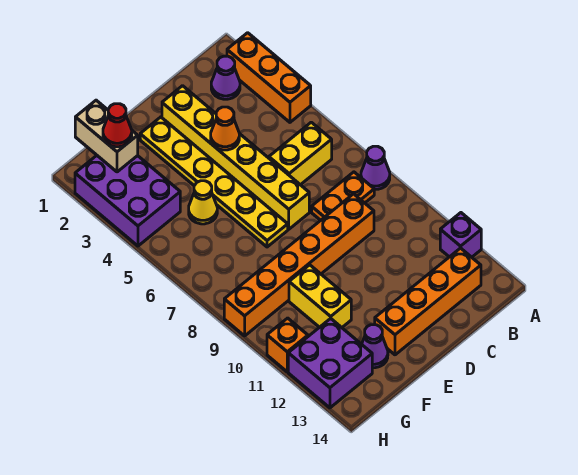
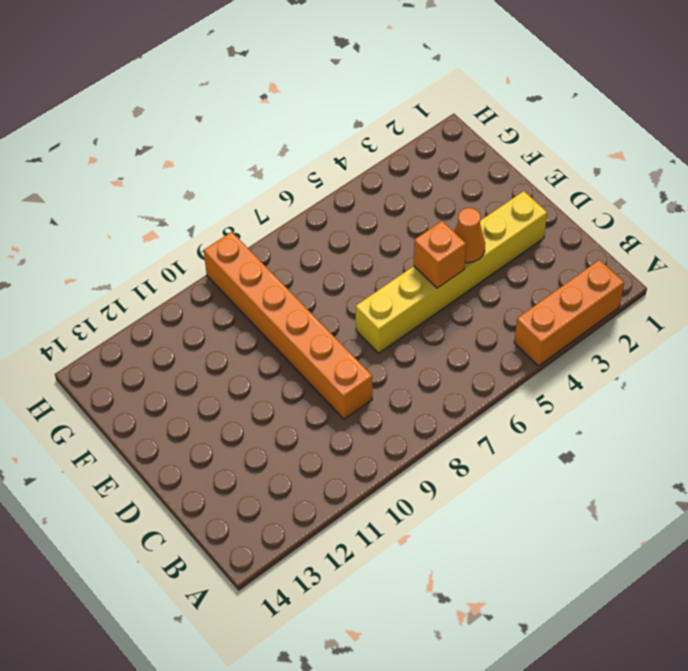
orange brick D5 level 2 -> orange brick H11 level 1
none -> purple cone A8 level 1
none -> purple brick A12 level 1
none -> purple cone B2 level 1

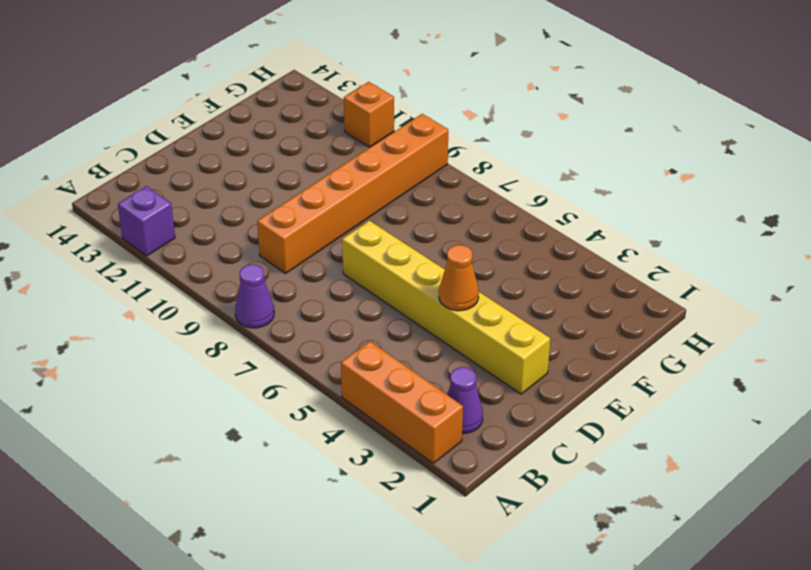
none -> yellow brick B6:C6 level 1
none -> orange plate B8:C8 level 1
none -> orange brick B13:E13 level 1

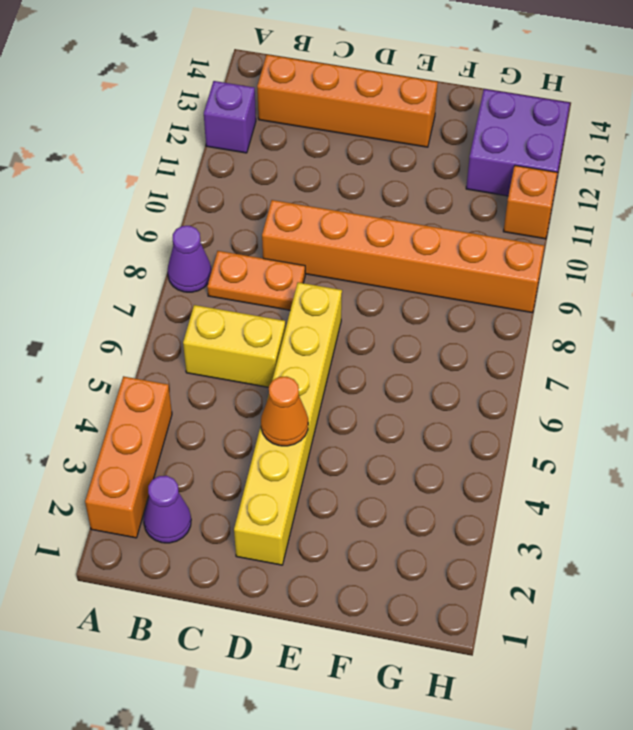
none -> yellow plate E2:E7 level 1
none -> yellow cone F5 level 1
none -> yellow brick F10:F11 level 1

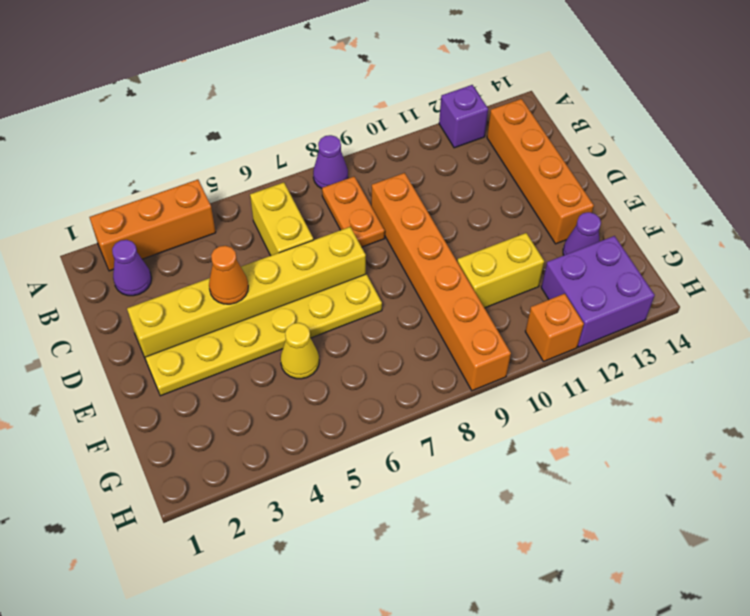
none -> purple brick G2:H4 level 1
none -> tan brick G1:G2 level 2
none -> red cone G2 level 3

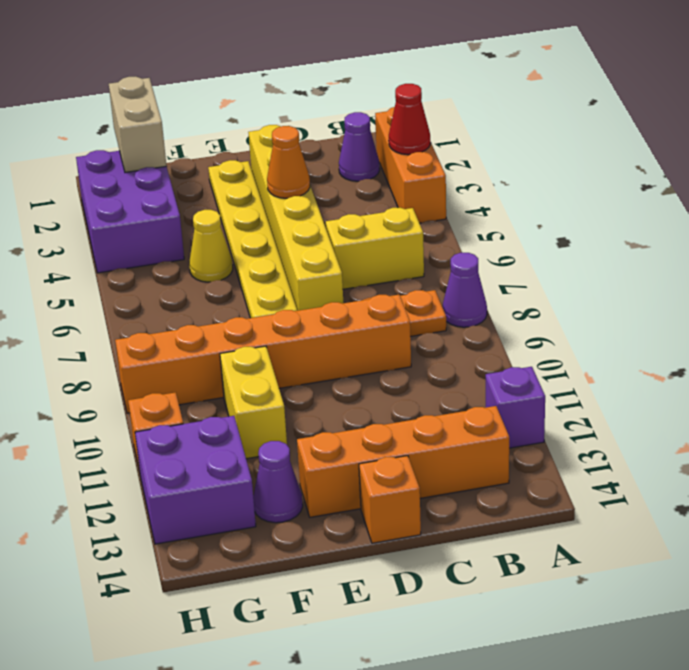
red cone A3 level 2 -> red cone G2 level 3
orange brick D14 level 1 -> none

